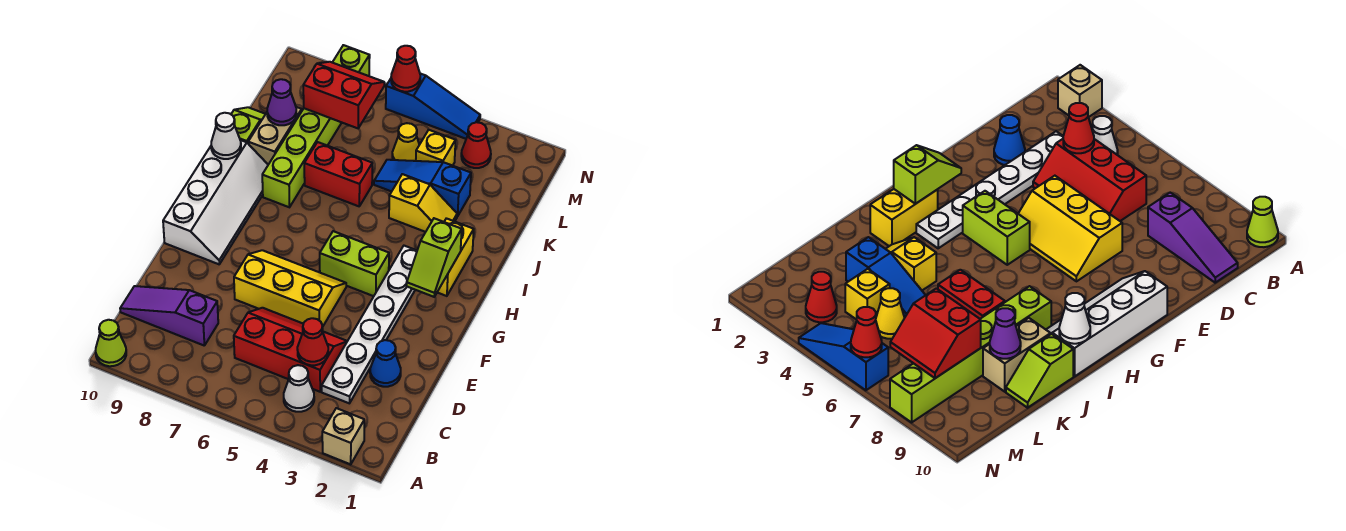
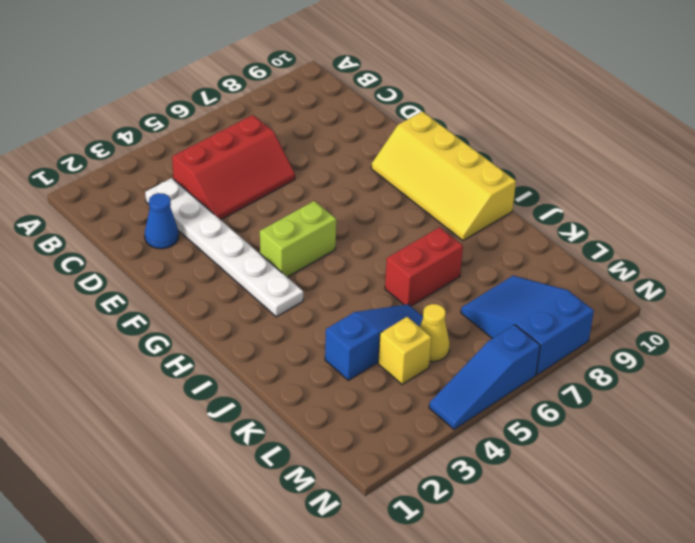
yellow slope F9:I10 level 1 top 10 -> white slope F9:I10 level 1 top 10
blue slope L7:N8 level 1 top N -> lime brick I8:N8 level 1
none -> tan brick A2 level 1
none -> lime cone A10 level 1
none -> white cone B4 level 1

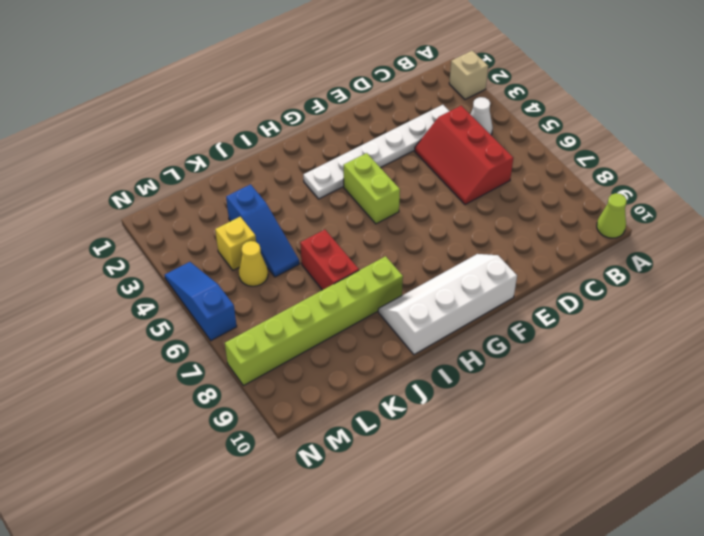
none -> purple slope C8:C10 level 1 top 8
none -> blue cone D2 level 1
none -> yellow slope E5:F7 level 1 top E

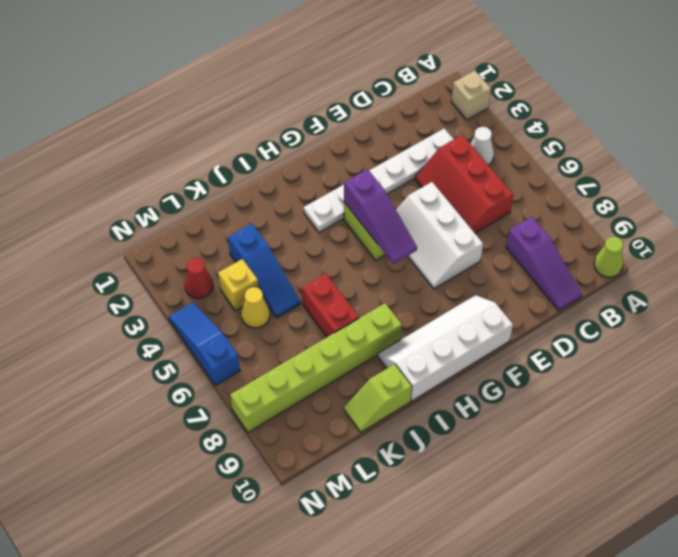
white slope E5:F7 level 1 top E -> yellow slope E5:F7 level 1 top E
purple slope G4:G6 level 2 top 4 -> none
none -> blue cone D2 level 1
none -> yellow brick H2:I2 level 1
none -> yellow slope J3:J4 level 1 top 4

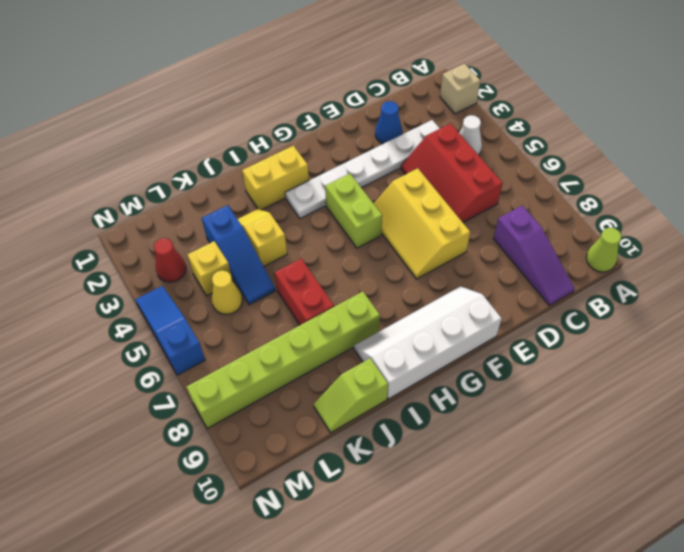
none -> tan brick J9:K9 level 1
none -> red cone C4 level 2
none -> lime slope G2:H2 level 2 top H

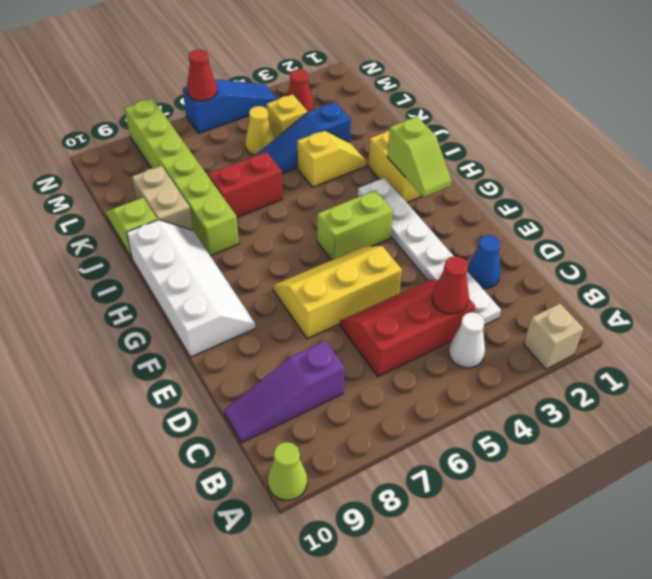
none -> white cone I10 level 2
none -> purple cone K9 level 2
none -> red slope L7:M8 level 2 top L

